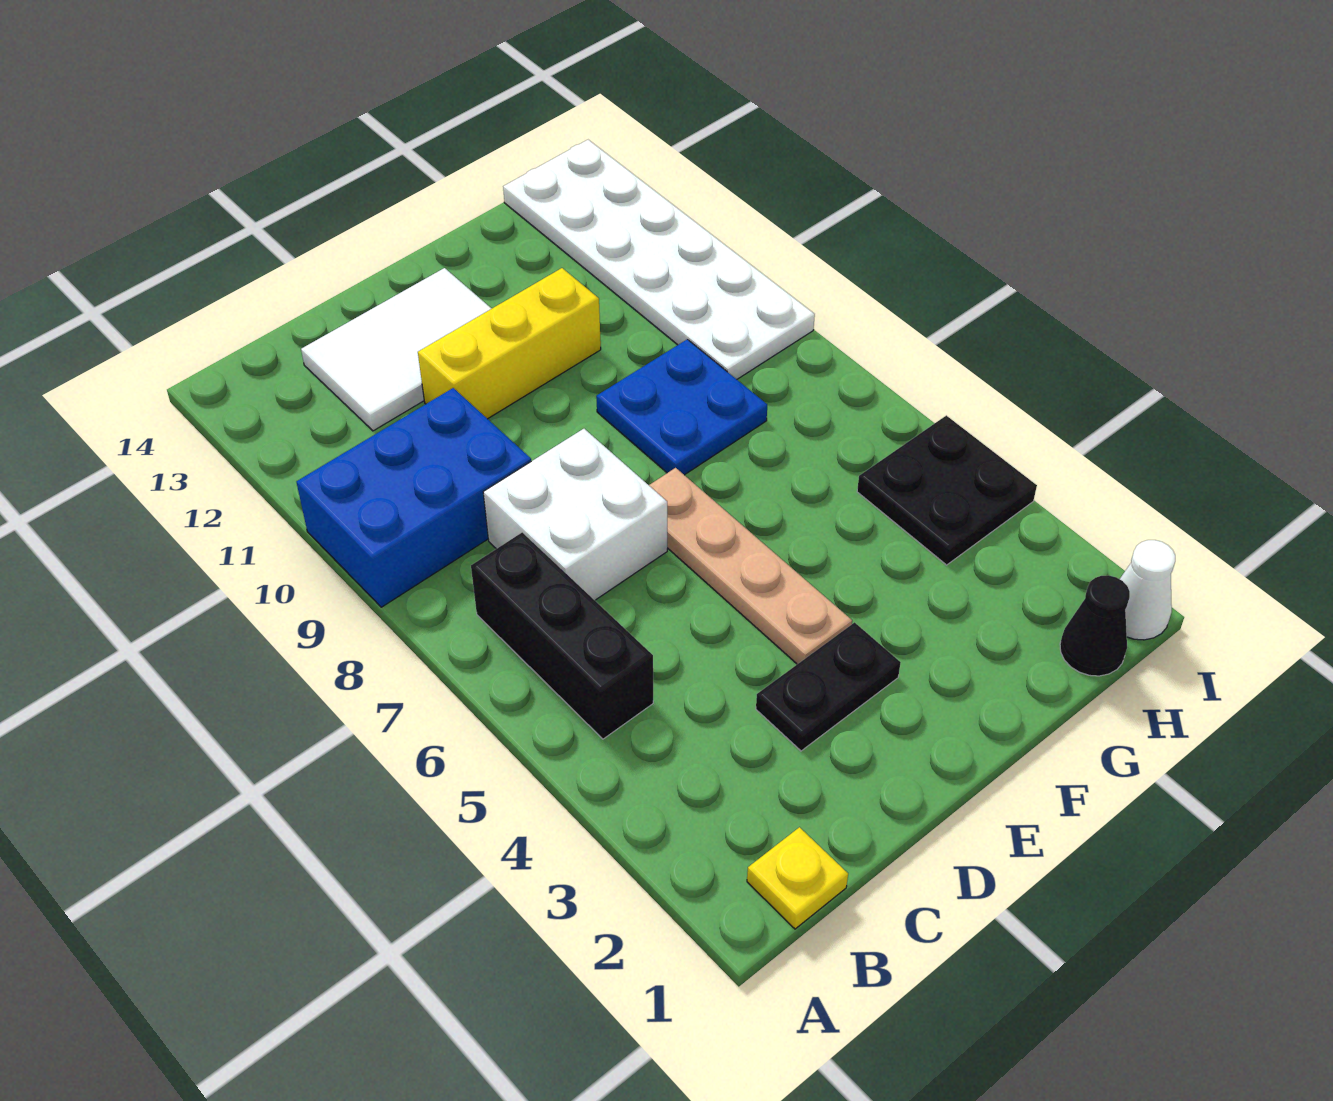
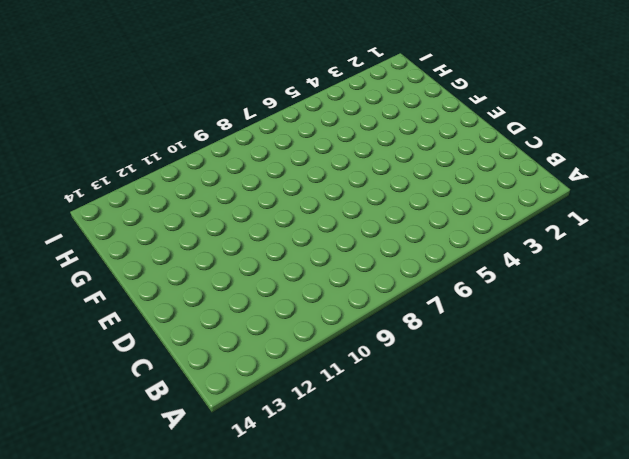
none -> blue brick A9:C10 level 1
none -> yellow plate B1 level 1
none -> black brick B5:B7 level 1

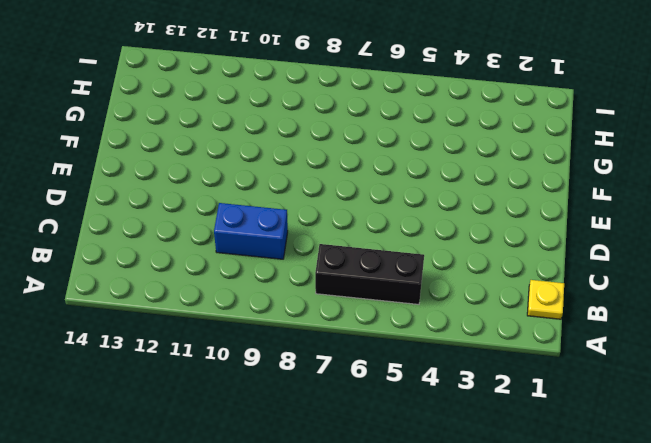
blue brick C9:C10 level 1 -> blue brick A9:C10 level 1
none -> white brick C7:D8 level 1
none -> white tile C12:E13 level 1
none -> black plate D3:E3 level 1

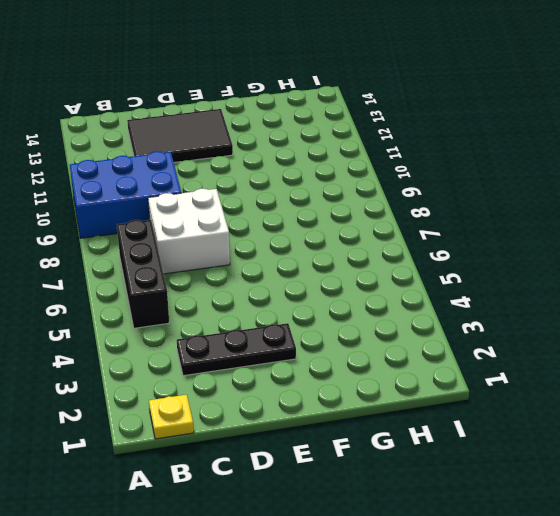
black plate C3:E3 level 1 -> black plate D3:E3 level 1
black tile C12:E13 level 1 -> white tile C12:E13 level 1
none -> yellow brick D11:F11 level 1
none -> tan plate E4:E7 level 1
none -> blue plate F8:G9 level 1

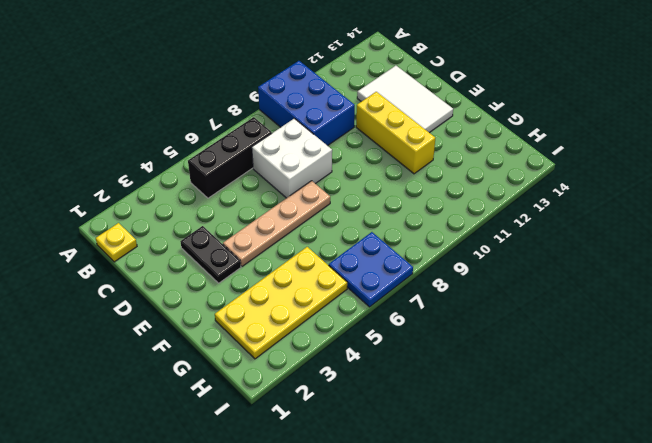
yellow plate G2:H5 level 1 -> black plate H4:I5 level 1
blue plate H6:I7 level 1 -> blue plate F8:G9 level 1
none -> black cone H1 level 1
none -> white plate H9:I14 level 1
none -> white cone I1 level 1

